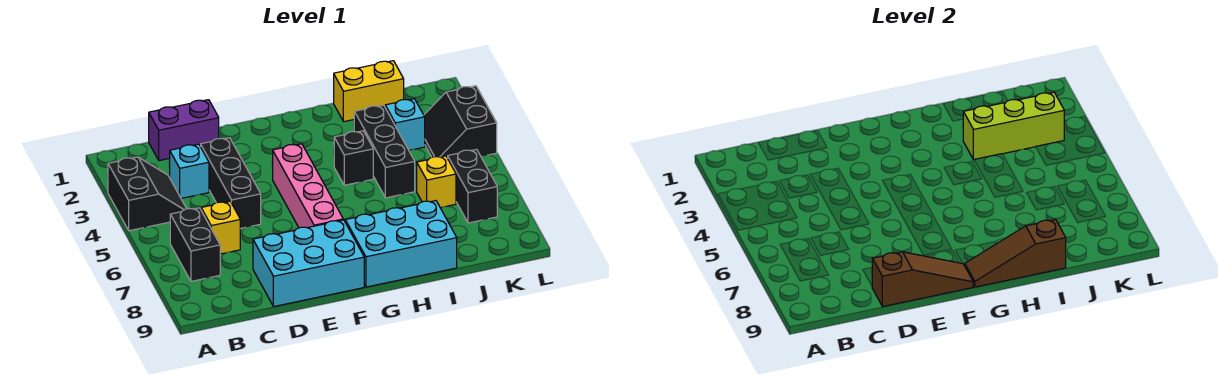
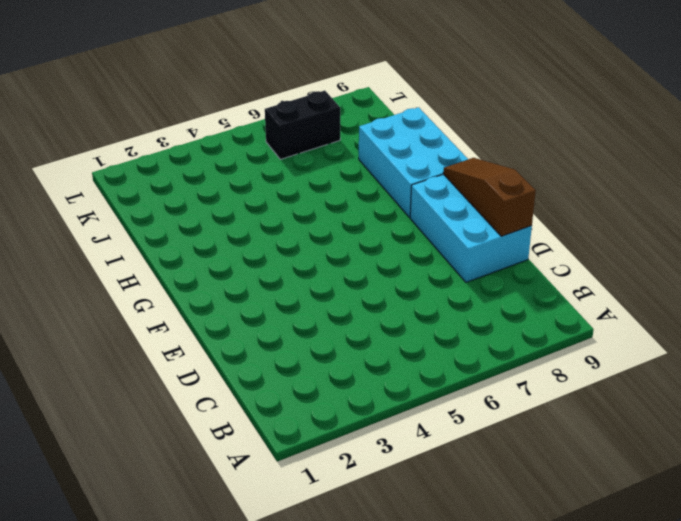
none -> black slope A3:B4 level 1 top A
none -> black brick B6:B7 level 1
none -> purple brick C1:D1 level 1

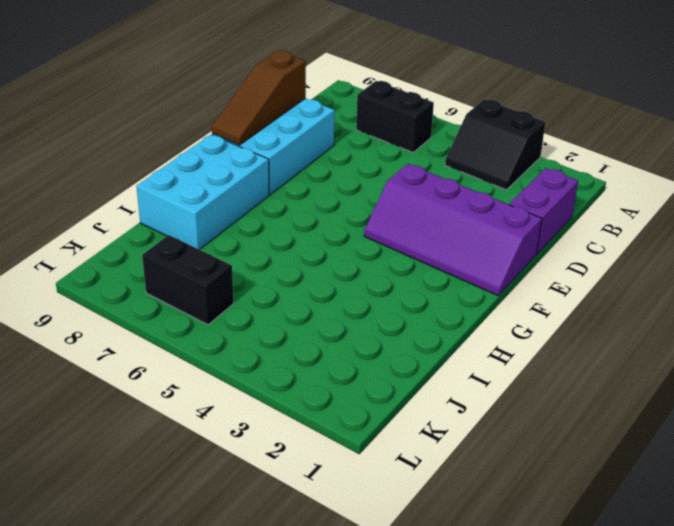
purple slope E1:F4 level 1 top E -> pink brick F4:F7 level 1
none -> cyan brick C3 level 1
none -> yellow brick C6 level 1
none -> black brick D3:D5 level 1

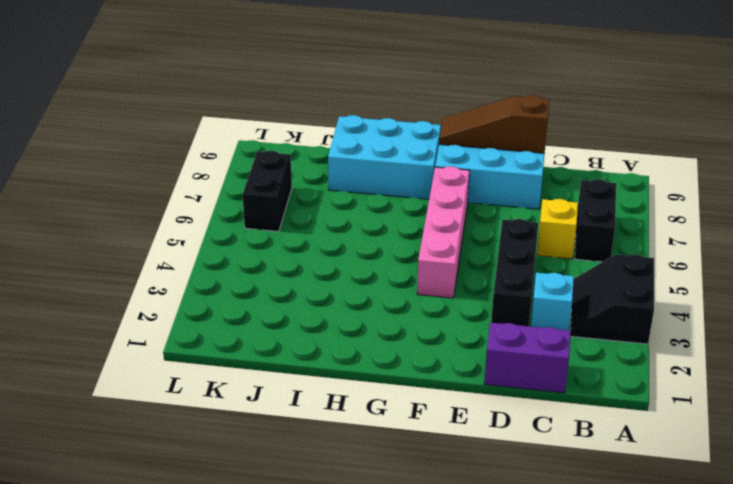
none -> black brick H4 level 1
none -> yellow brick I1:J1 level 1
none -> black brick I3:I5 level 1

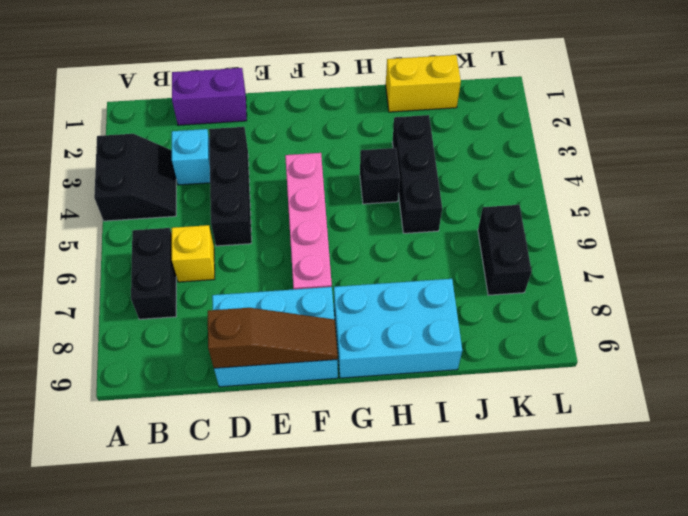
none -> cyan brick J3 level 1
none -> yellow brick J6 level 1
none -> black slope K3:L4 level 1 top L

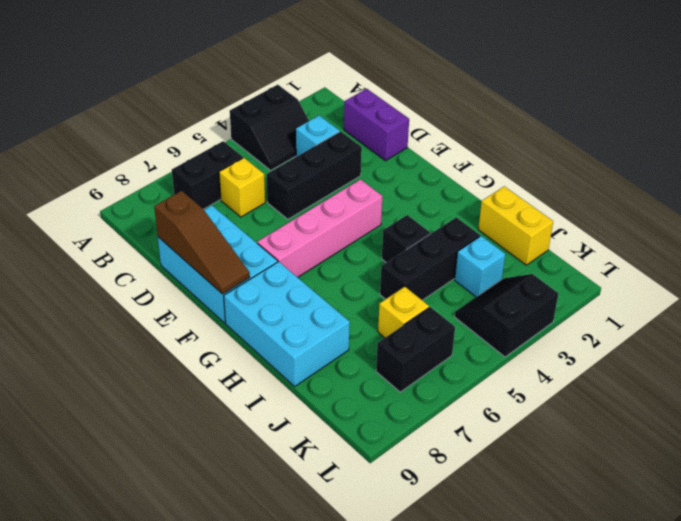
none -> brown slope G9:I9 level 2 top I
none -> lime brick I3:K3 level 2

